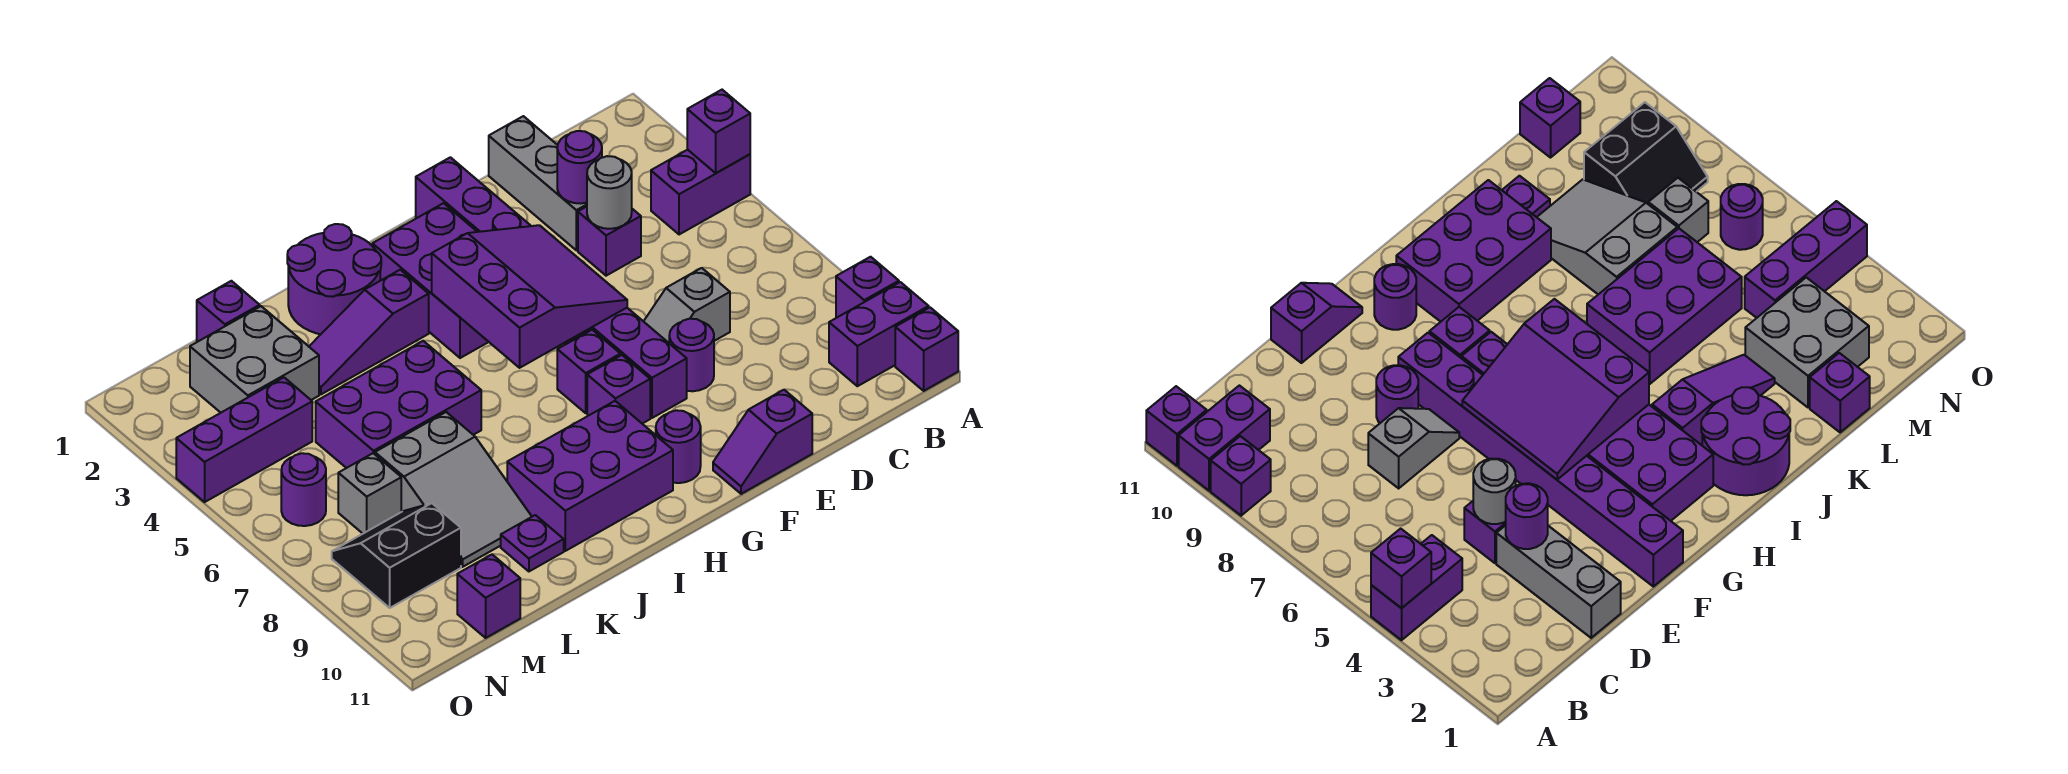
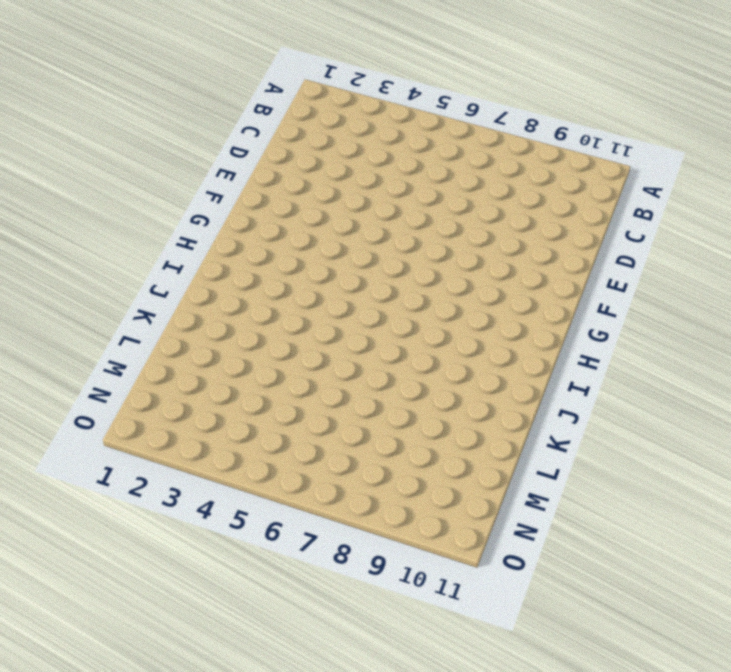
none -> purple brick A4:B4 level 1
none -> purple brick A9 level 1
none -> purple brick A10:B10 level 1
none -> purple brick A11 level 1

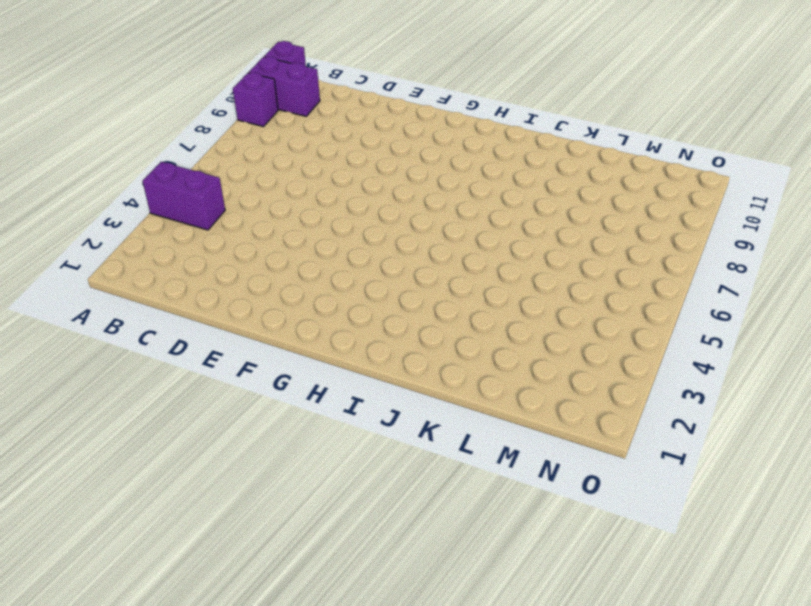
none -> grey brick D1:D3 level 1
none -> purple brick D4 level 1
none -> grey slope D7:E7 level 1 top D
none -> purple round brick E8 level 1

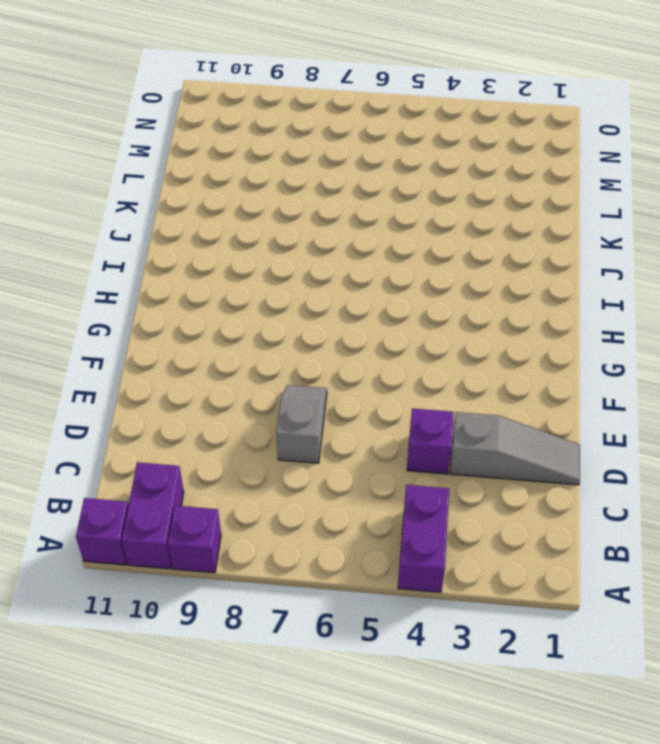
grey slope D1:D3 level 1 top 3 -> grey brick D1:D3 level 1
none -> purple round brick E8 level 1
none -> purple slope E11:F11 level 1 top E
none -> purple brick F1:F8 level 1
none -> purple brick G2:H4 level 1

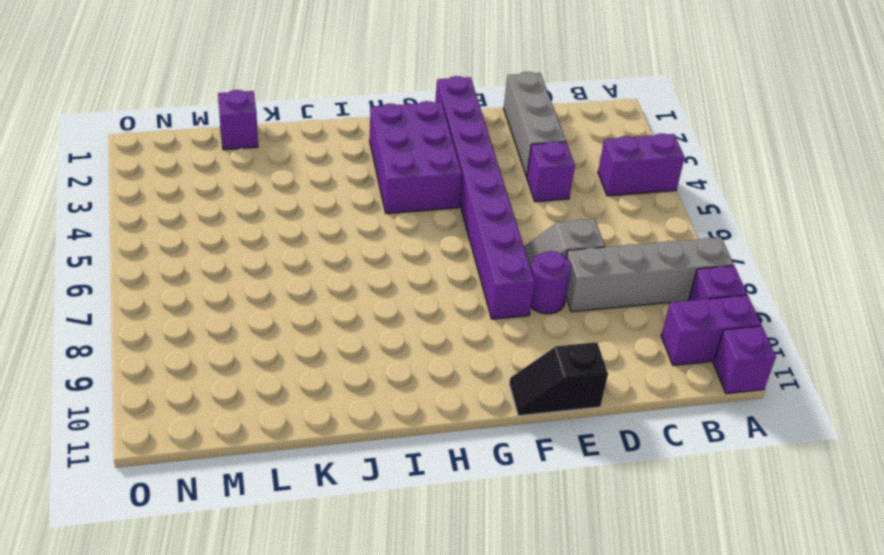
grey brick A8:D8 level 1 -> none
black slope E11:F11 level 1 top E -> purple slope E11:F11 level 1 top E
none -> purple brick G7 level 1
none -> purple brick G8 level 1
none -> purple round brick G10 level 1
none -> purple brick H9:J10 level 1

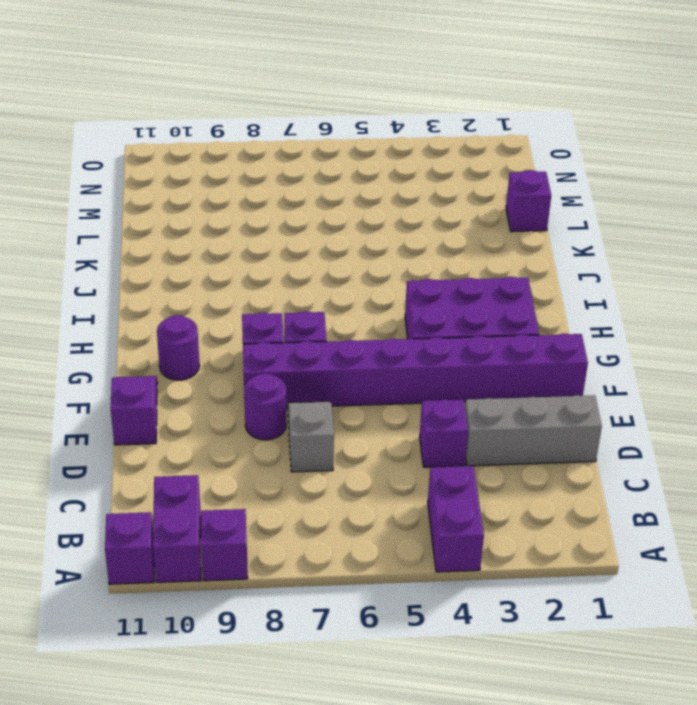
none -> purple brick H9:J10 level 1
none -> purple round brick I1:J2 level 1
none -> purple slope I3:K3 level 1 top I
none -> purple brick J5:L6 level 1

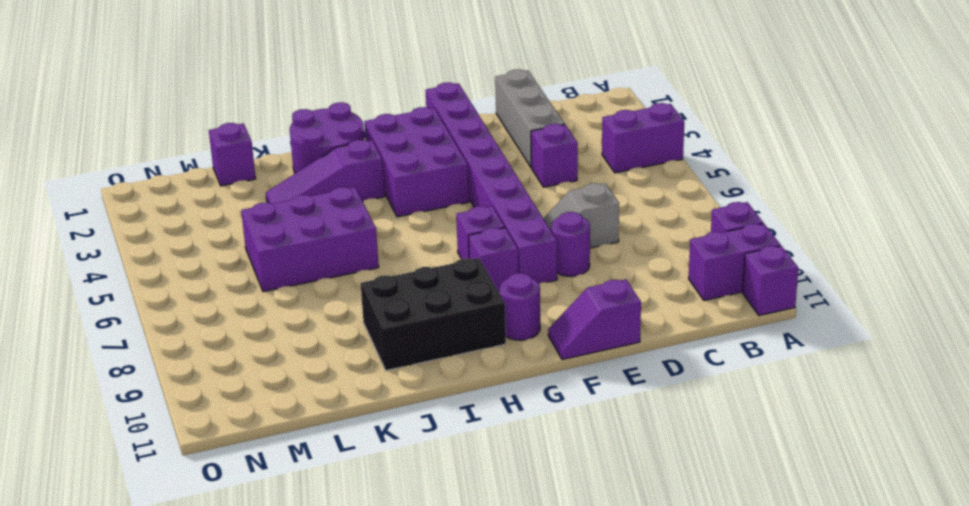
black brick H9:J10 level 1 -> purple brick H9:J10 level 1
none -> grey slope K7:L9 level 1 top 7
none -> purple plate K10 level 1
none -> grey brick L2:M3 level 1
none -> purple brick M4:O4 level 1

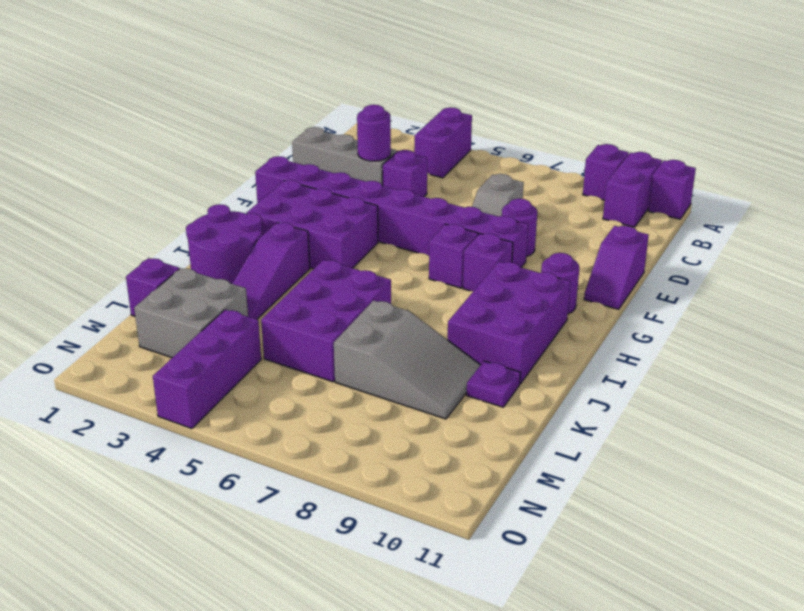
none -> grey brick M7 level 1
none -> black slope M8:N9 level 1 top 9
none -> purple brick M11 level 1
none -> purple round brick N6 level 1

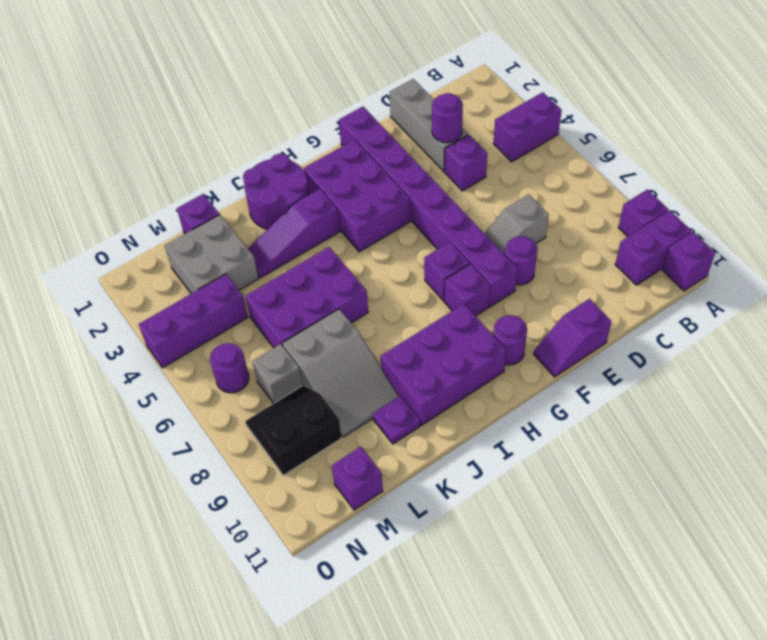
none -> purple brick A4 level 2
none -> grey round brick D4 level 2
none -> purple slope F4:H6 level 2 top H

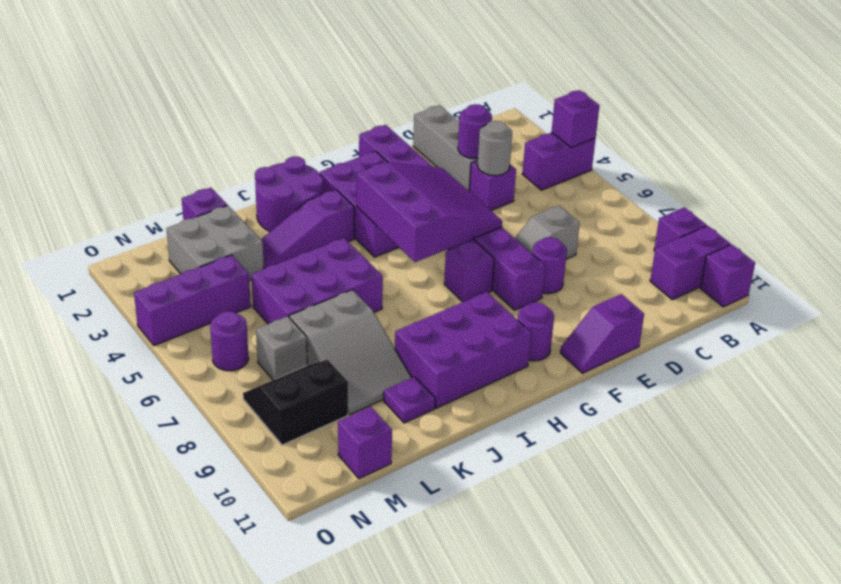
none -> purple brick G8 level 1

